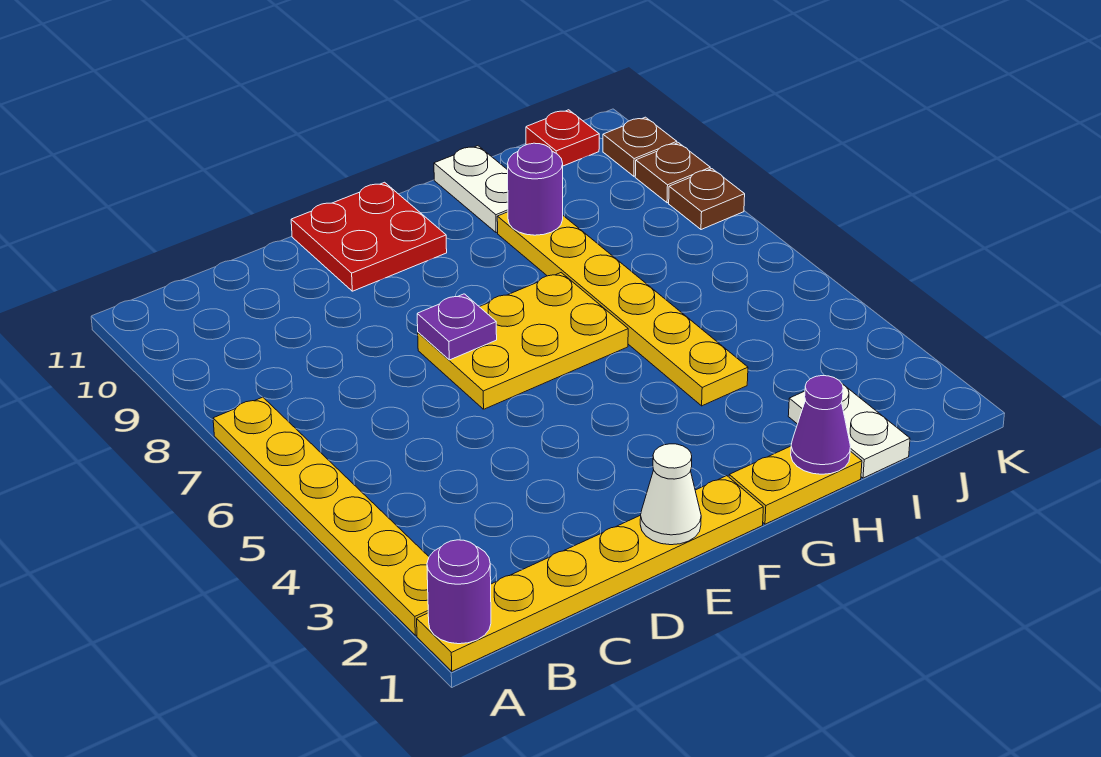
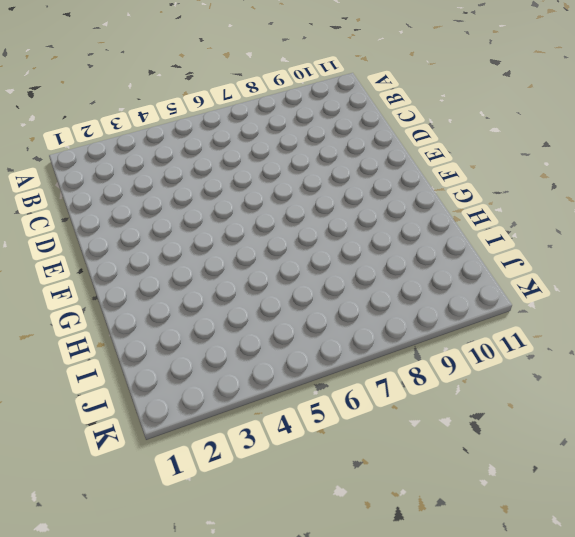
none -> yellow plate A1:F1 level 1
none -> yellow plate A2:A7 level 1
none -> yellow plate E6:G7 level 1

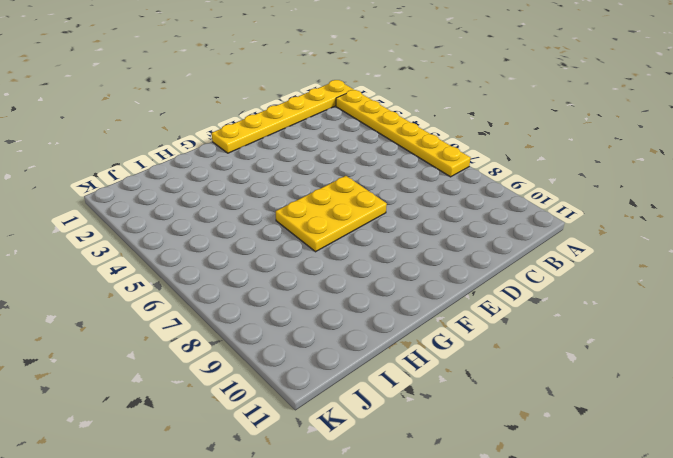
none -> red plate E10:F11 level 1
none -> yellow plate G1:H1 level 1
none -> yellow plate H4:H9 level 1

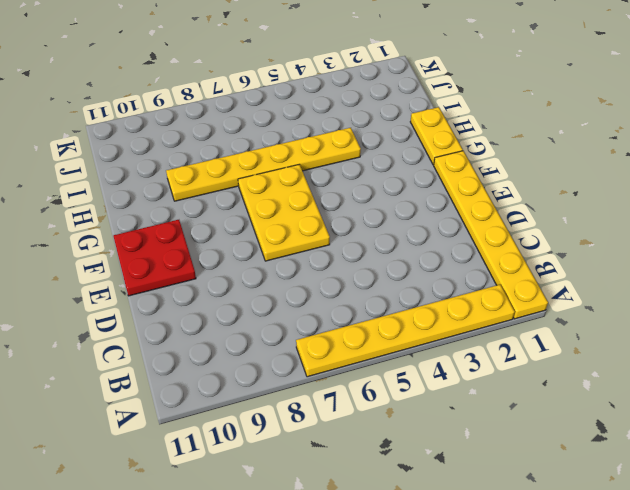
none -> white plate H10:H11 level 1
none -> white plate I1:I2 level 1
none -> red plate J11 level 1

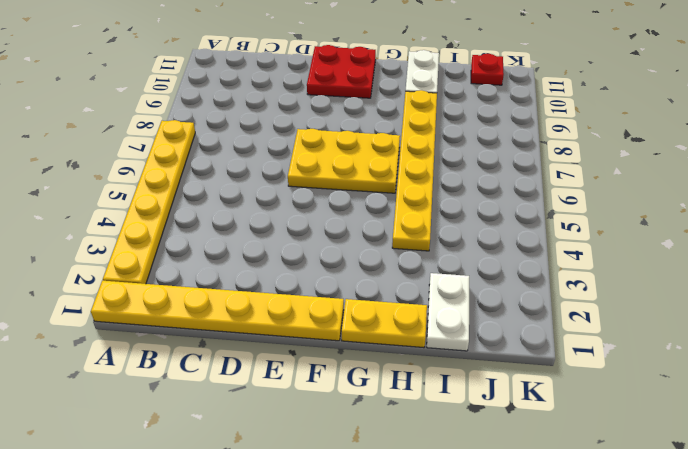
none -> brown plate K8 level 1
none -> brown plate K9 level 1
none -> brown plate K10 level 1

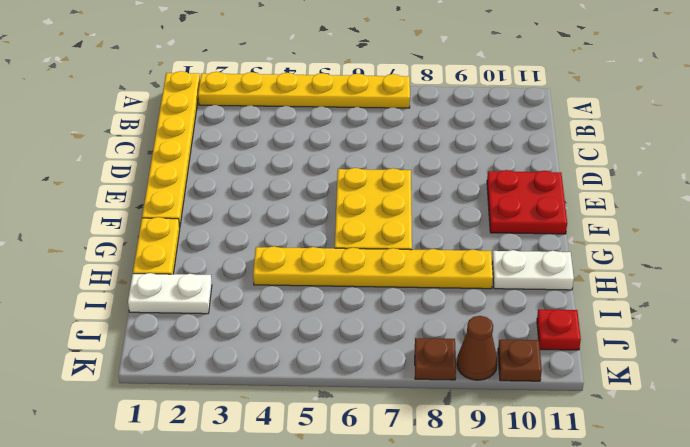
brown cone K9 level 1 -> brown plate K9 level 1
none -> purple round brick A1 level 2
none -> white cone E1 level 2
none -> purple plate E7 level 2

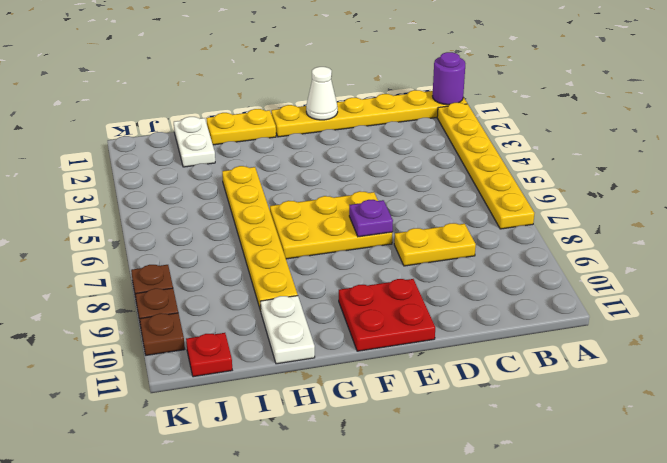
yellow plate C8:D8 level 1 -> none
none -> purple cone H1 level 2
none -> purple round brick H9 level 2

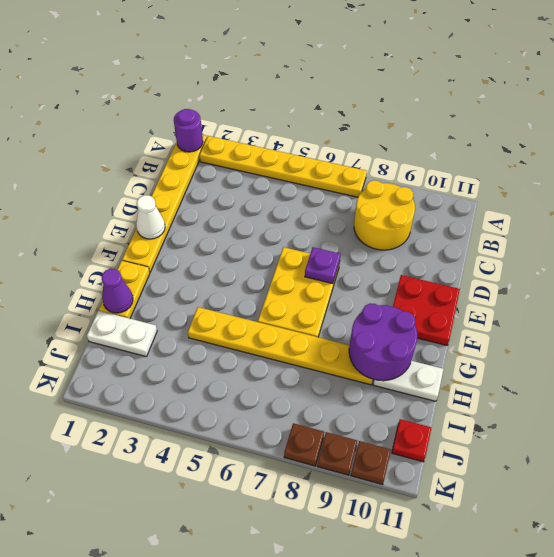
yellow round brick B8:C9 level 1 -> none
purple round brick G9:H10 level 2 -> purple round brick H9 level 2

